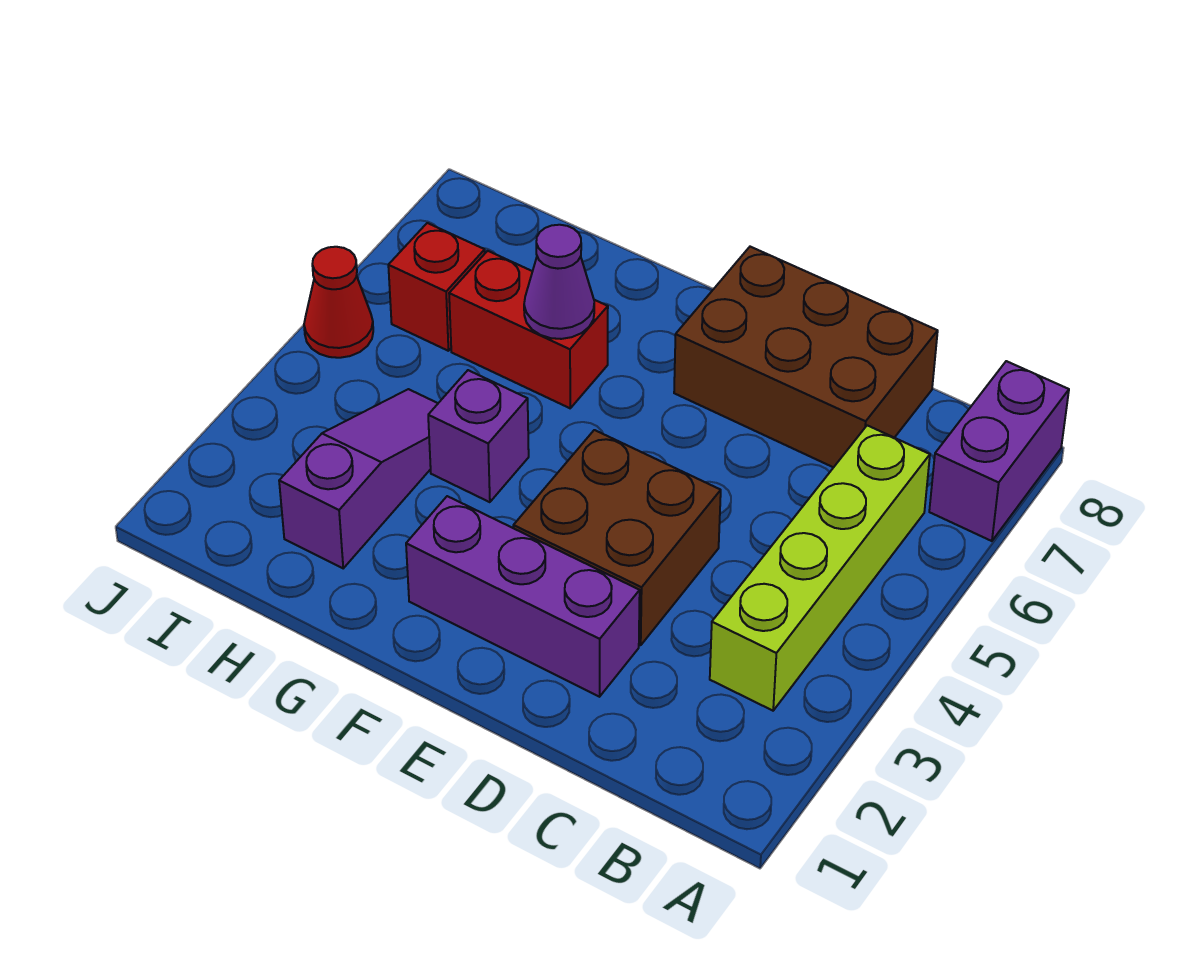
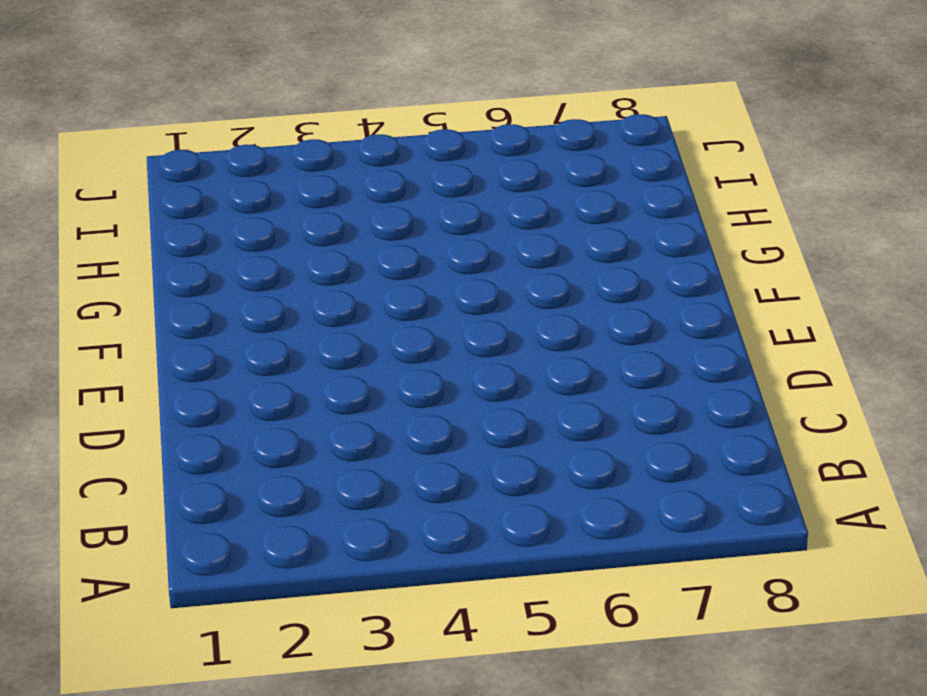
none -> purple brick A7:A8 level 1
none -> lime brick B3:B6 level 1

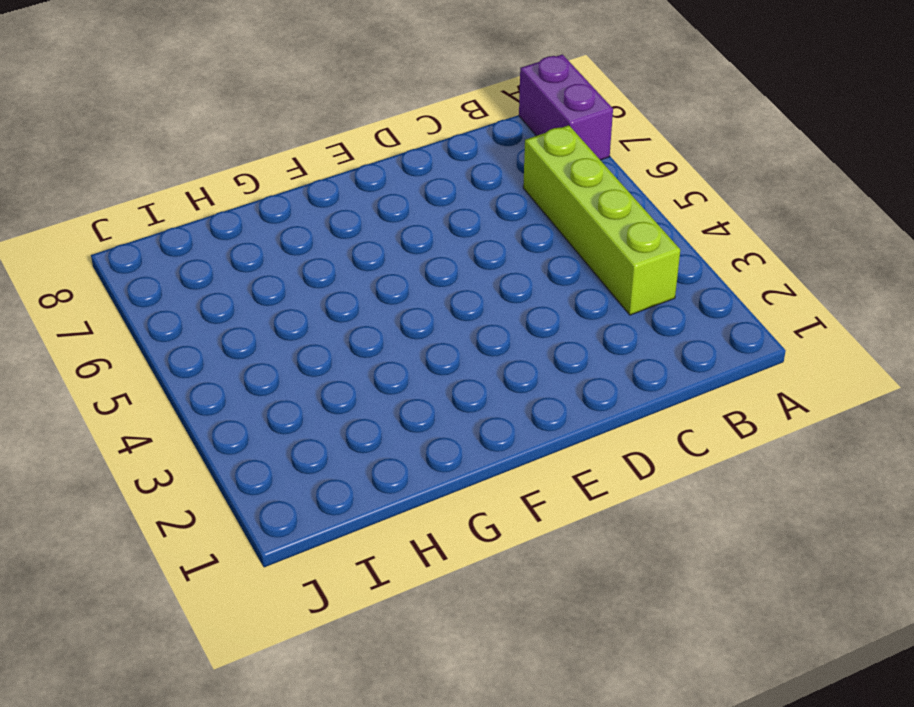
none -> brown brick C7:E8 level 1
none -> purple brick D2:F2 level 1

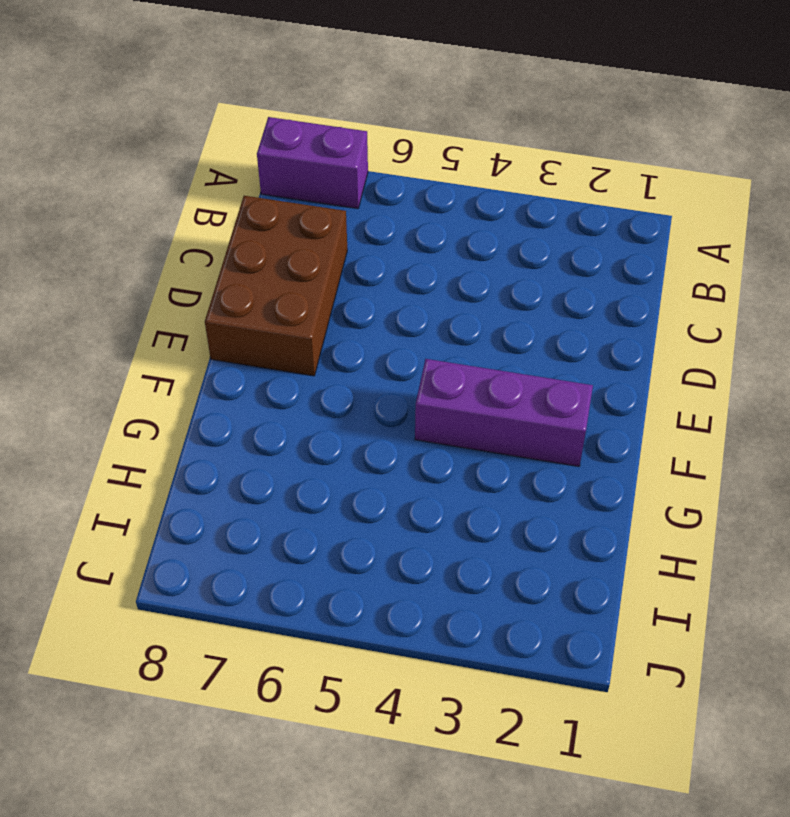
purple brick F2:F4 level 1 -> purple brick D2:F2 level 1
none -> lime brick B3:B6 level 1
none -> brown brick D3:E4 level 1

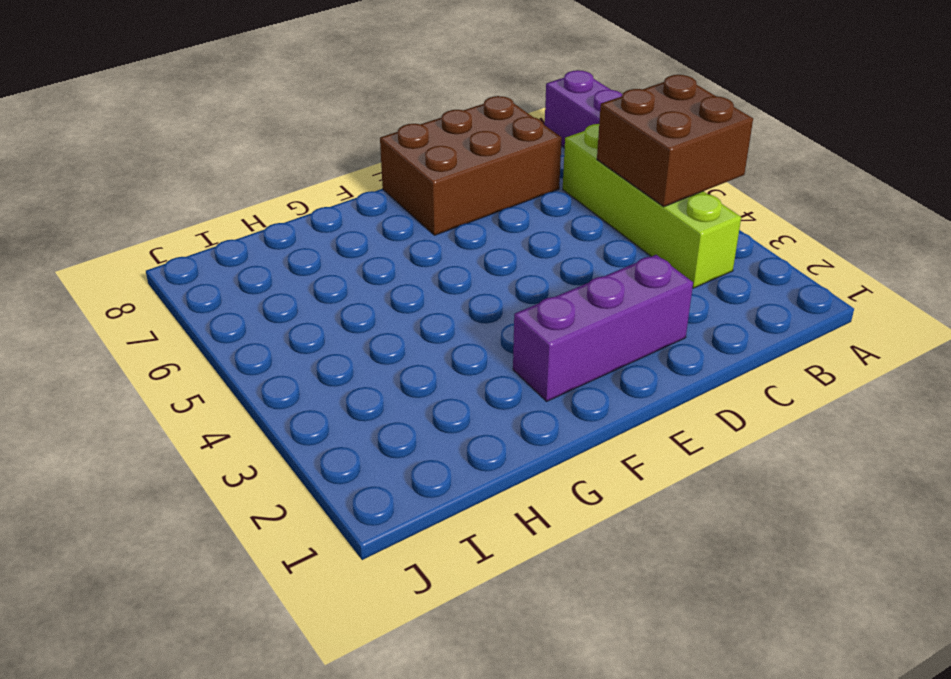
brown brick A4:B5 level 2 -> brown brick D3:E4 level 1
none -> purple brick G4 level 1
none -> red brick G6:H6 level 1

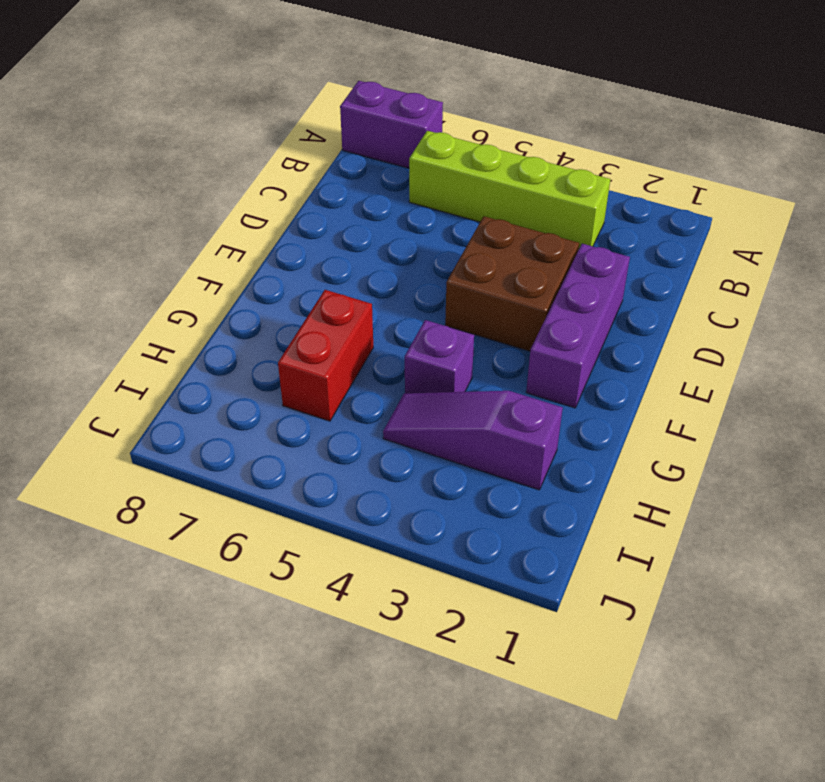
none -> brown brick C7:E8 level 1
none -> red brick I6 level 1

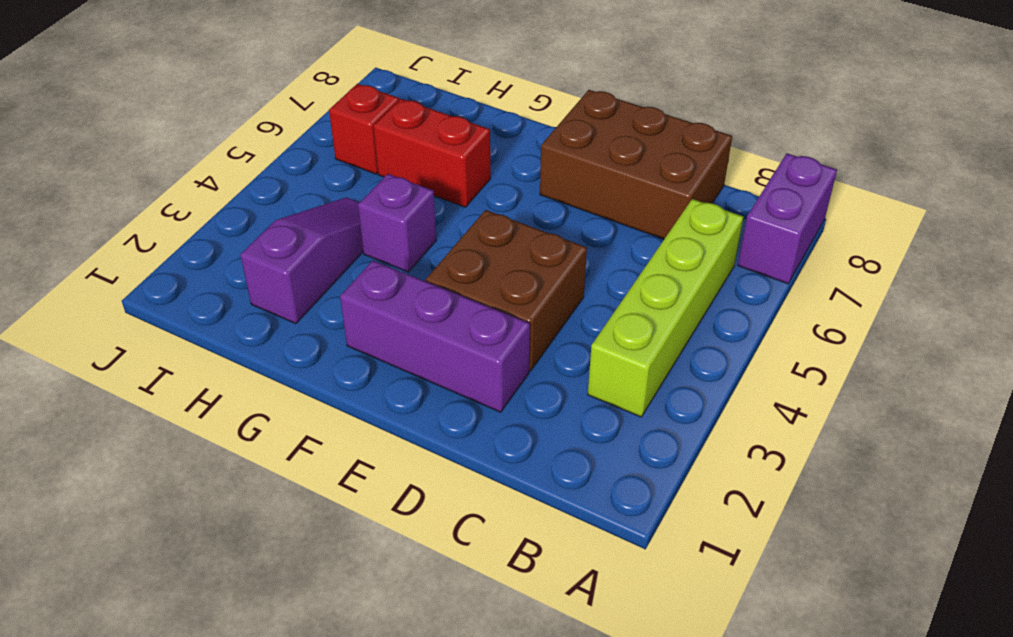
none -> red cone J5 level 1
none -> purple cone G6 level 2

